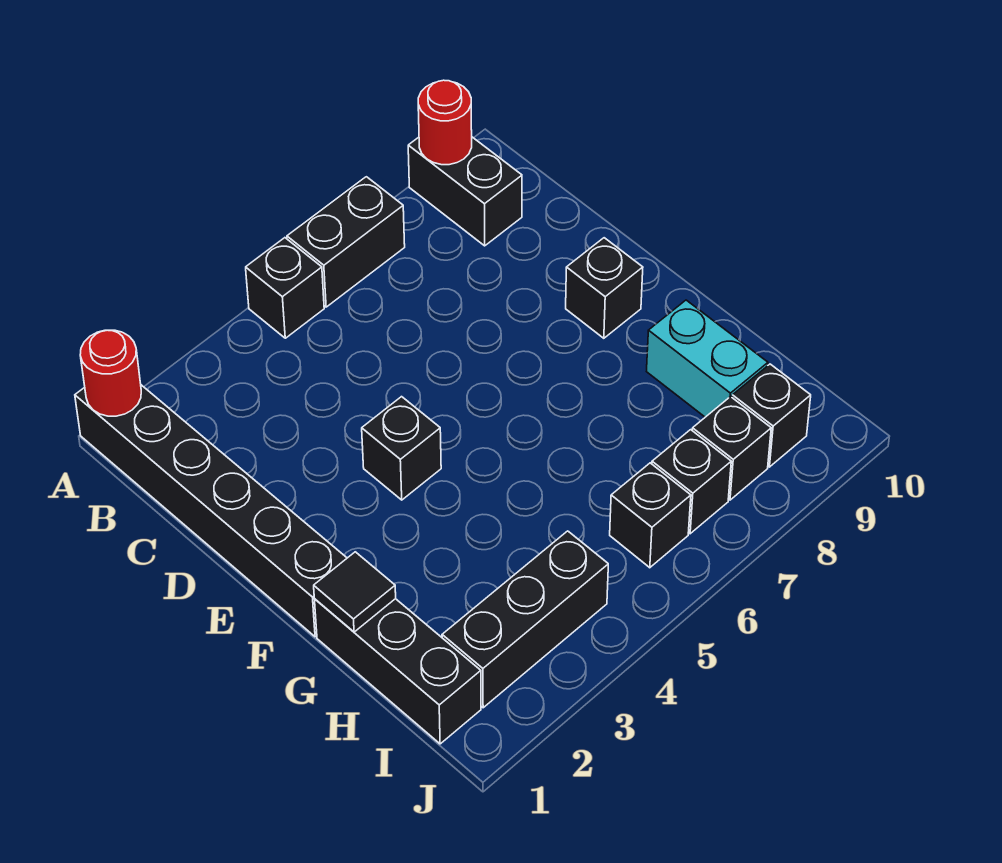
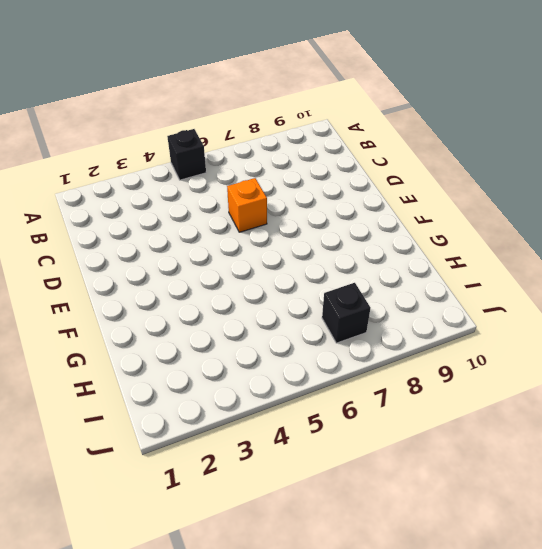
orange brick D6 level 1 -> none
none -> black brick A1:F1 level 1
none -> black brick A6:A7 level 1
none -> black brick A9:B9 level 1

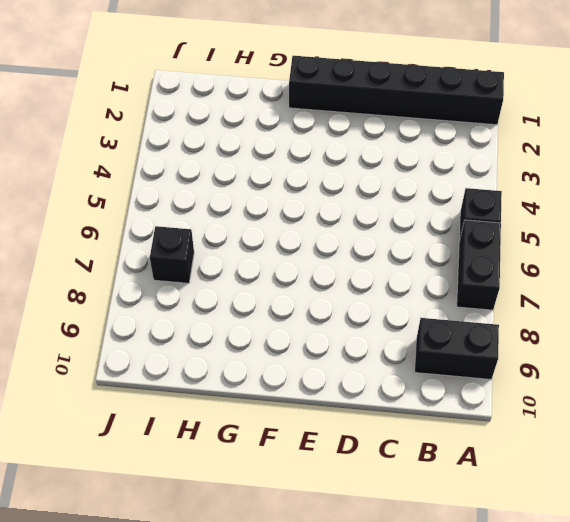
none -> black brick E4 level 1
none -> black brick E9 level 1
none -> black brick G1:I1 level 1

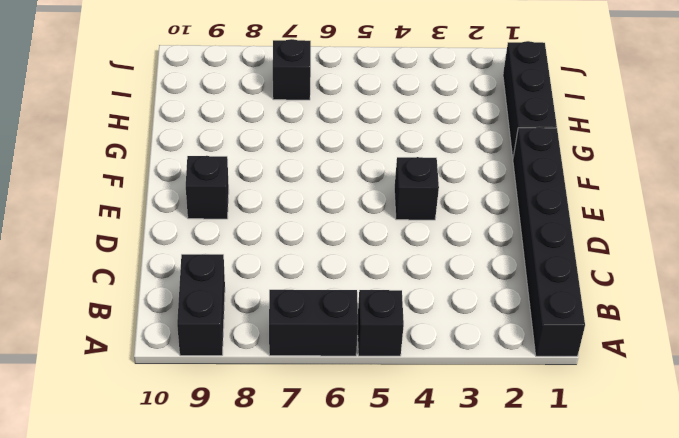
none -> cyan brick G9:H9 level 1
none -> black brick I2:I4 level 1
none -> black brick I6 level 1

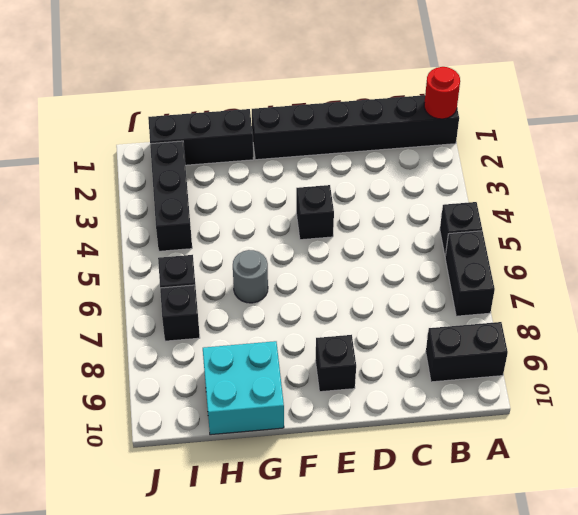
grey round brick G6 level 1 -> none
cyan brick G9:H10 level 1 -> cyan brick G9:H9 level 1
none -> black brick I8 level 1
none -> black brick I9 level 1
none -> red round brick A9 level 2

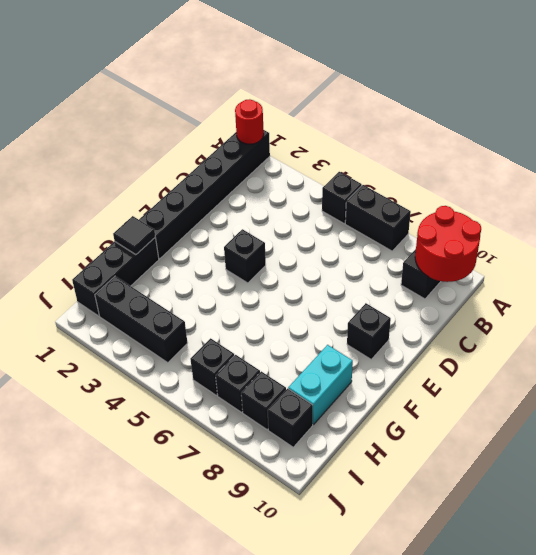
red round brick A9:B10 level 2 -> red round brick A9 level 2

